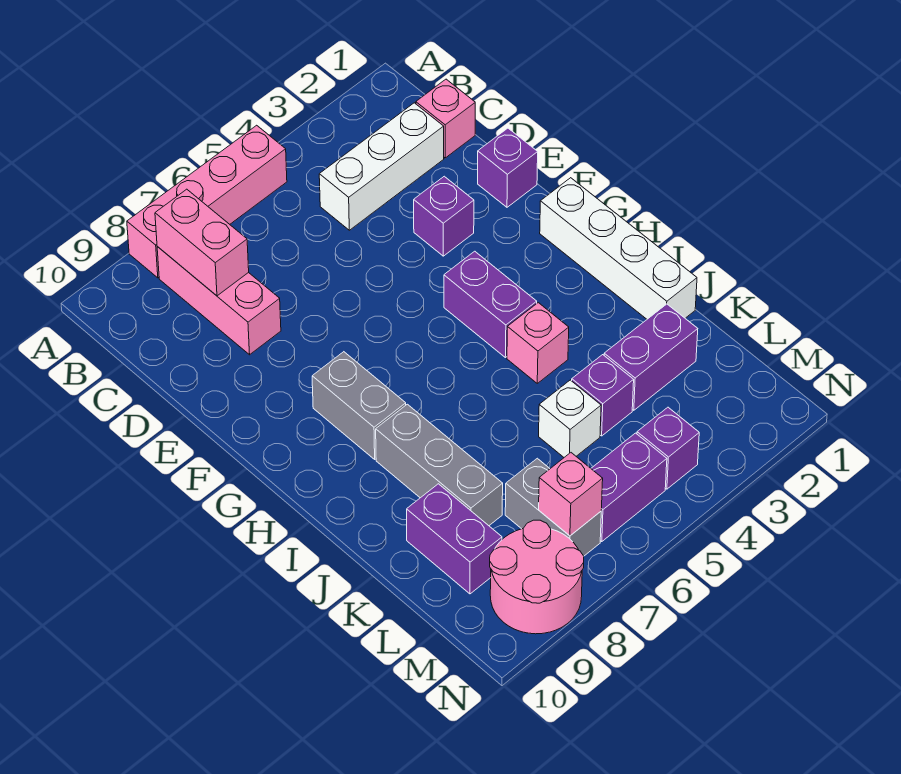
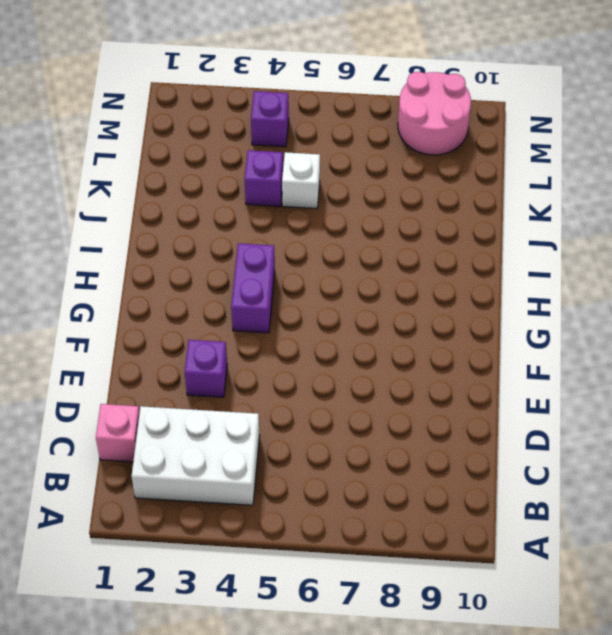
white brick B2:C4 level 1 -> white brick C2:C4 level 1
none -> pink brick A5:A8 level 1
none -> pink brick B8:D8 level 1
none -> purple brick E1 level 1

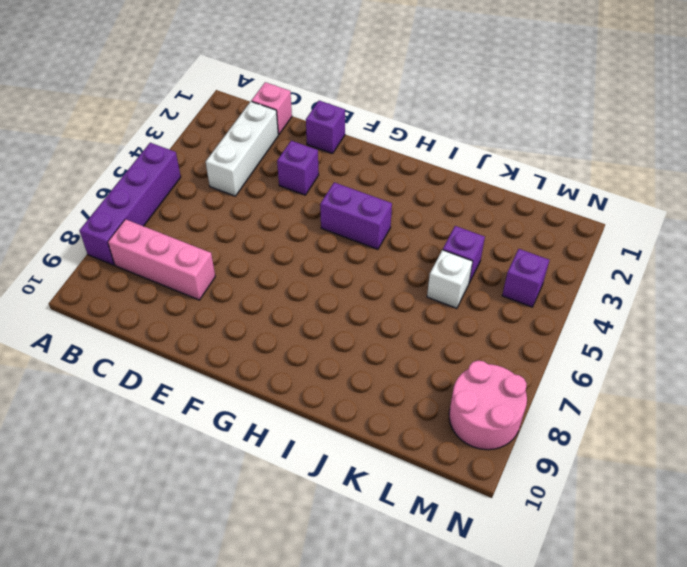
purple brick A5:A8 level 1 -> pink brick A5:A8 level 1
none -> white brick G1:J1 level 1
none -> grey brick G8:H8 level 1
none -> pink brick I4 level 1

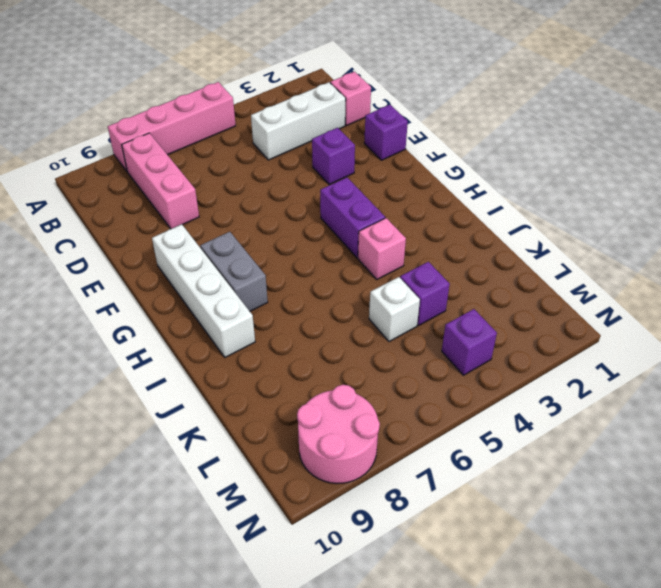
white brick F9:I9 level 1 -> white brick G1:J1 level 1
none -> grey brick I8:K8 level 1
none -> purple brick K2:K3 level 1
none -> purple brick K9:L9 level 1

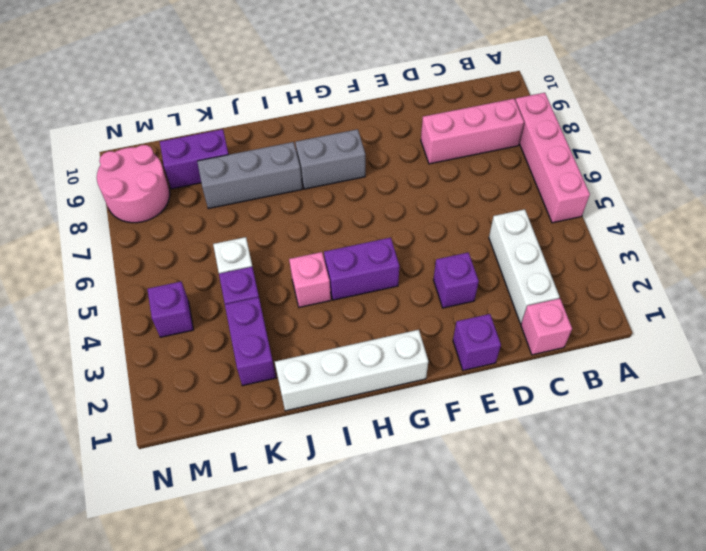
none -> grey brick L7:M7 level 1
none -> purple brick M5:M6 level 1
none -> pink brick B8:C8 level 2

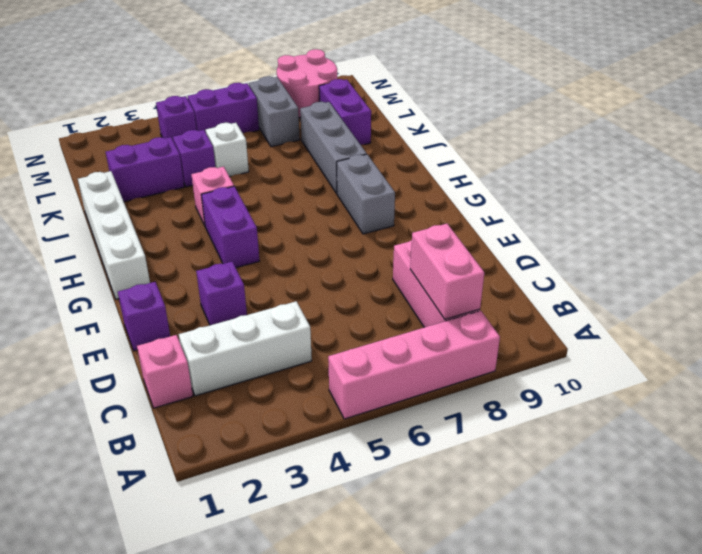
none -> pink brick M7 level 2

